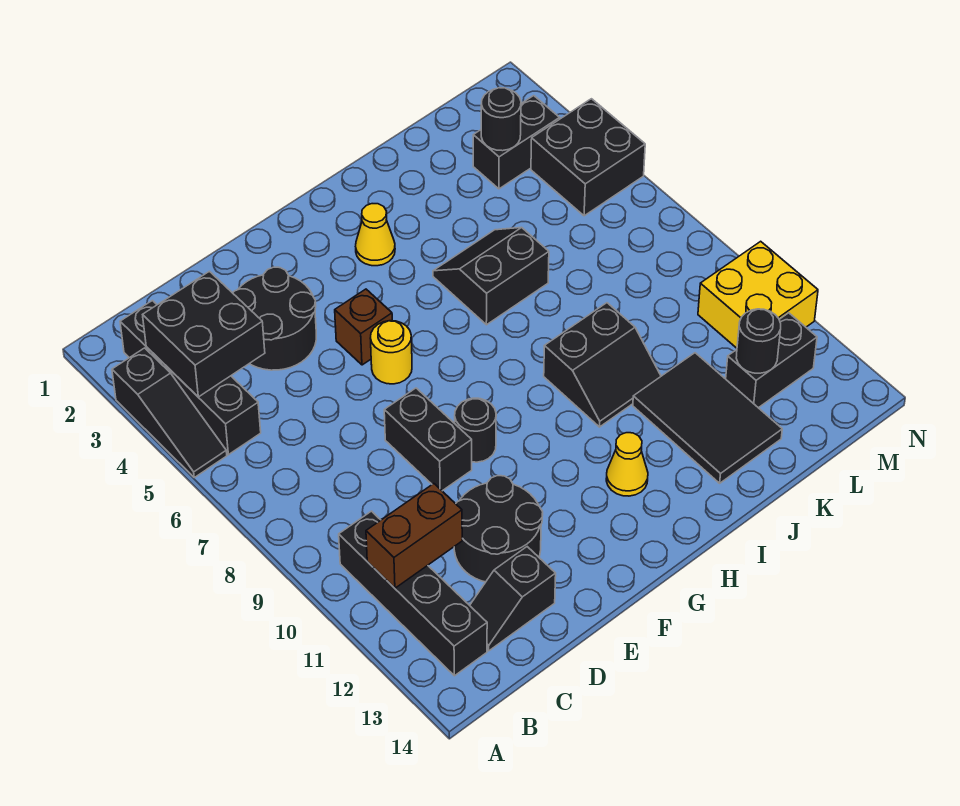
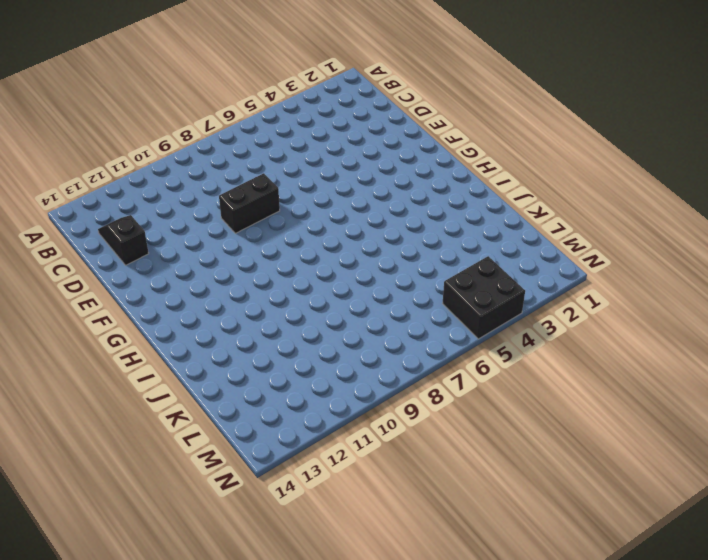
none -> black slope A3:A5 level 1 top 3
none -> black brick B2:B5 level 1
none -> black brick B10:B13 level 1

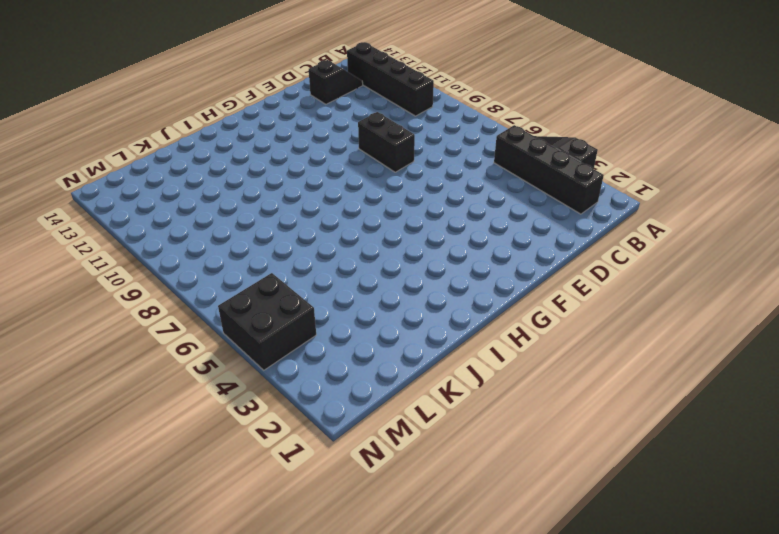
none -> black round brick D3:E4 level 1
none -> black round brick D11:E12 level 1
none -> brown brick F5 level 1

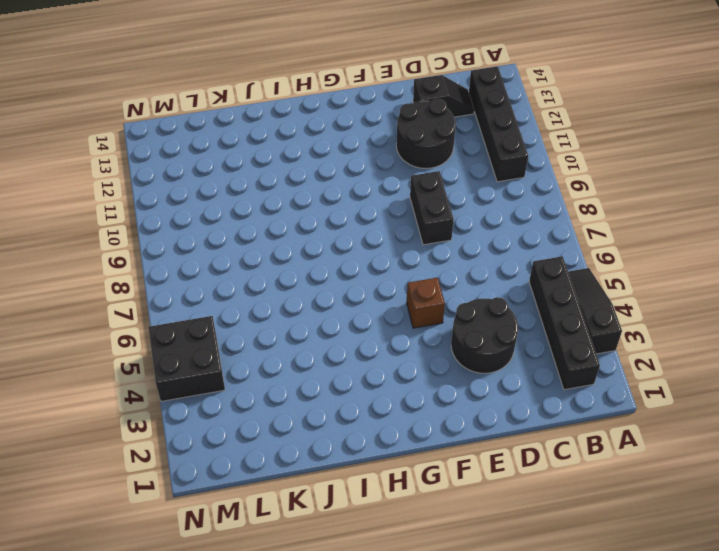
none -> yellow round brick F6 level 1
none -> black round brick F9 level 1
none -> yellow cone H3 level 1

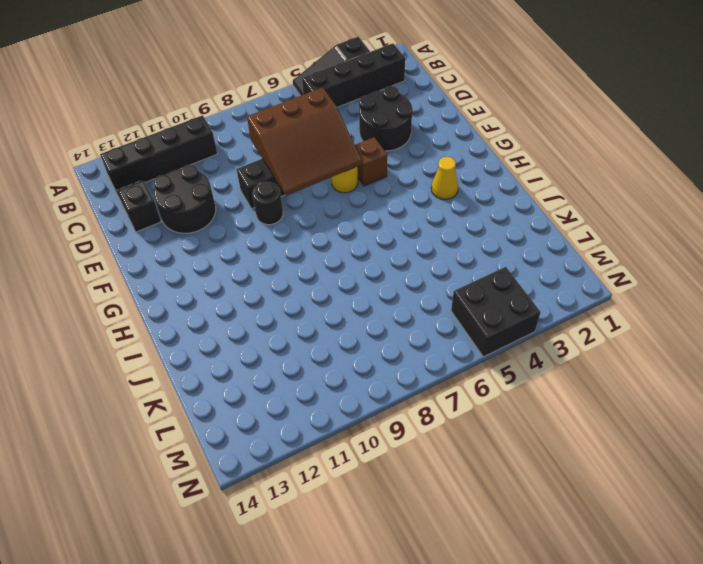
brown slope D6:F8 level 2 top D -> none
none -> yellow cone H12 level 1
none -> black slope I5:J6 level 1 top 6
none -> black slope I9:J10 level 1 top 9

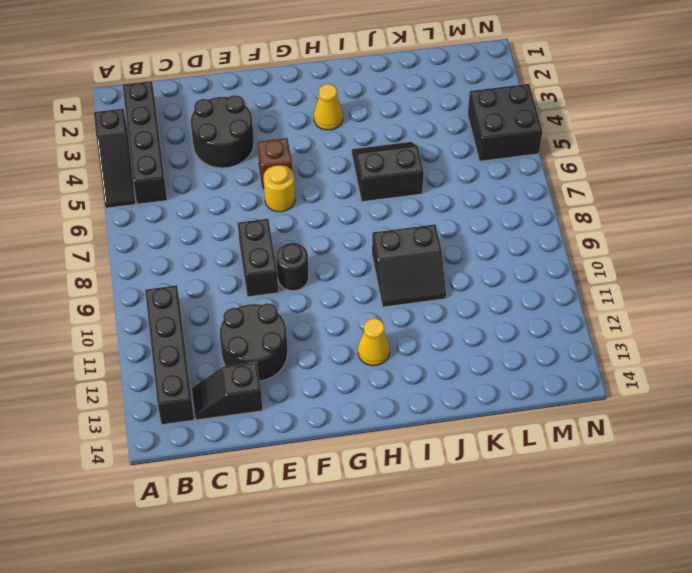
none -> black tile J11:K13 level 1
none -> black brick L3:M3 level 1
none -> black brick L12:M12 level 1

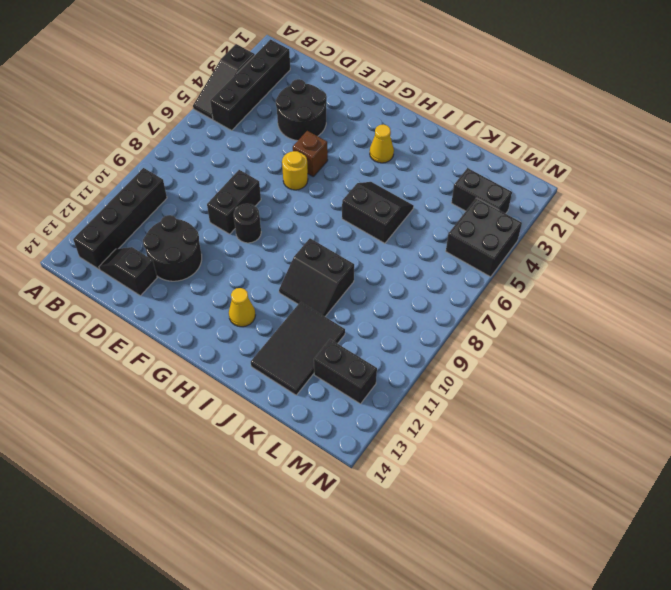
none -> yellow brick M10:N11 level 1
none -> black brick B3:C4 level 2
none -> brown brick B11:C11 level 2

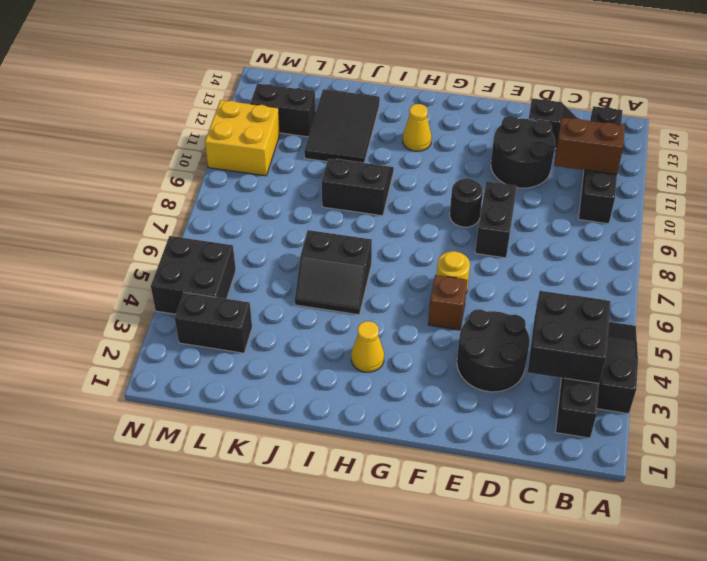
none -> black round brick L3 level 2
none -> black round brick L12 level 2

